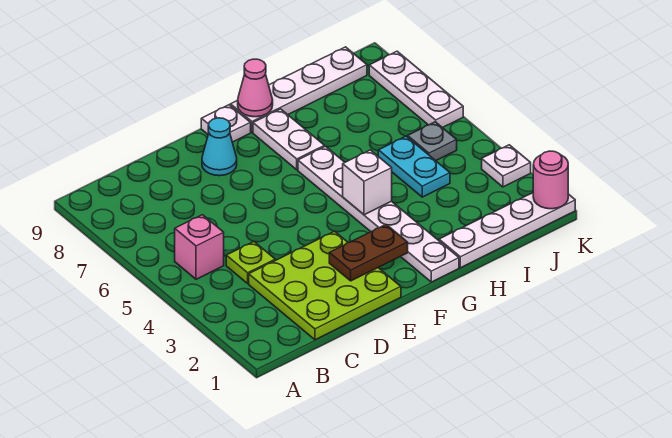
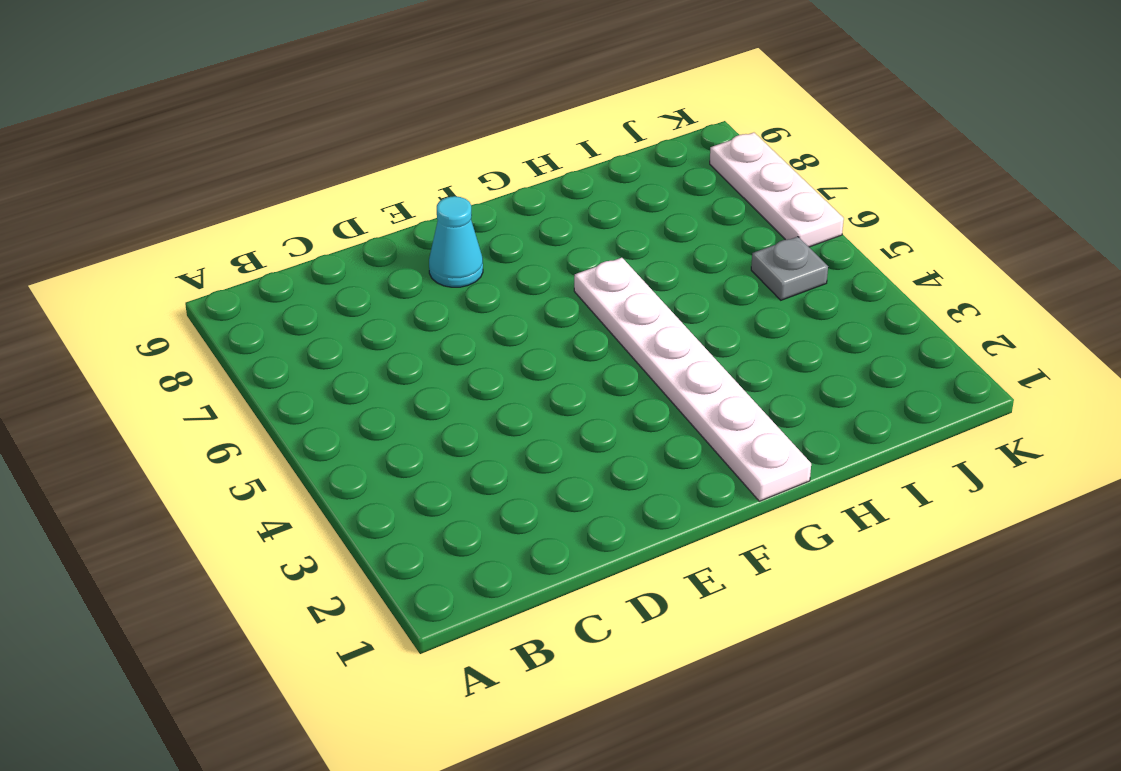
none -> pink brick B5 level 1
none -> lime plate C1:E3 level 1
none -> lime plate C4 level 1

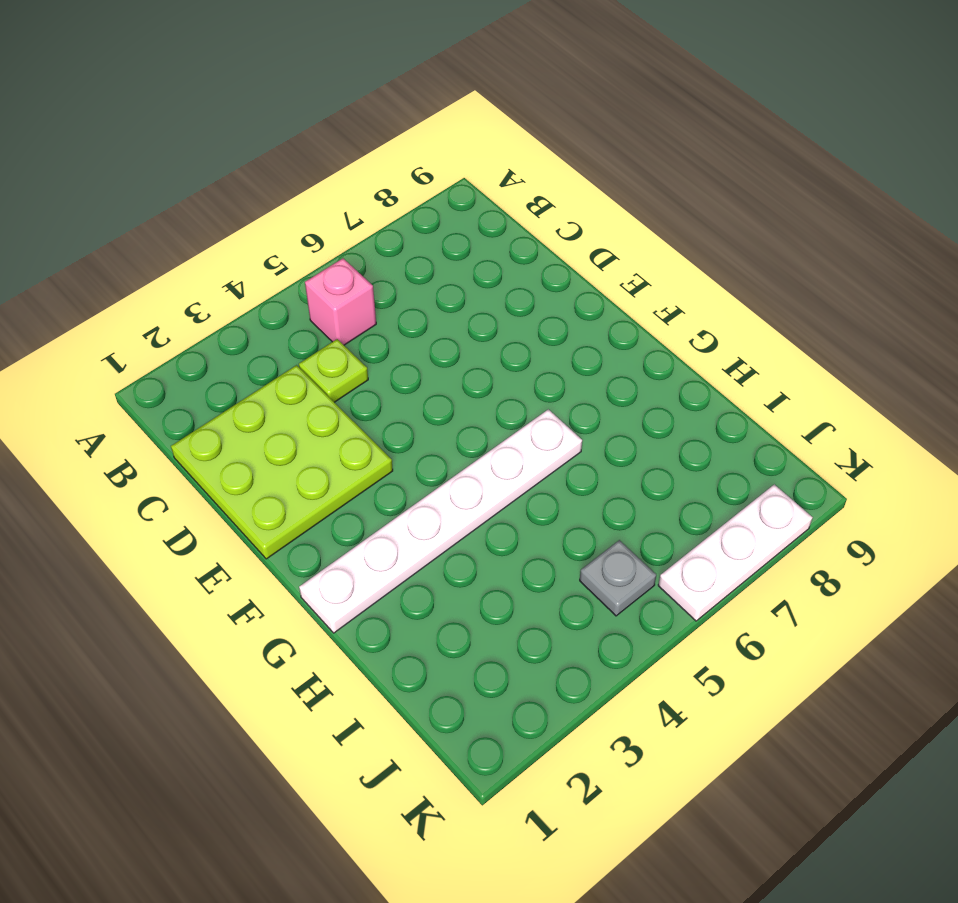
none -> cyan cone E8 level 1
none -> white plate F9 level 1
none -> white plate G7:G8 level 1

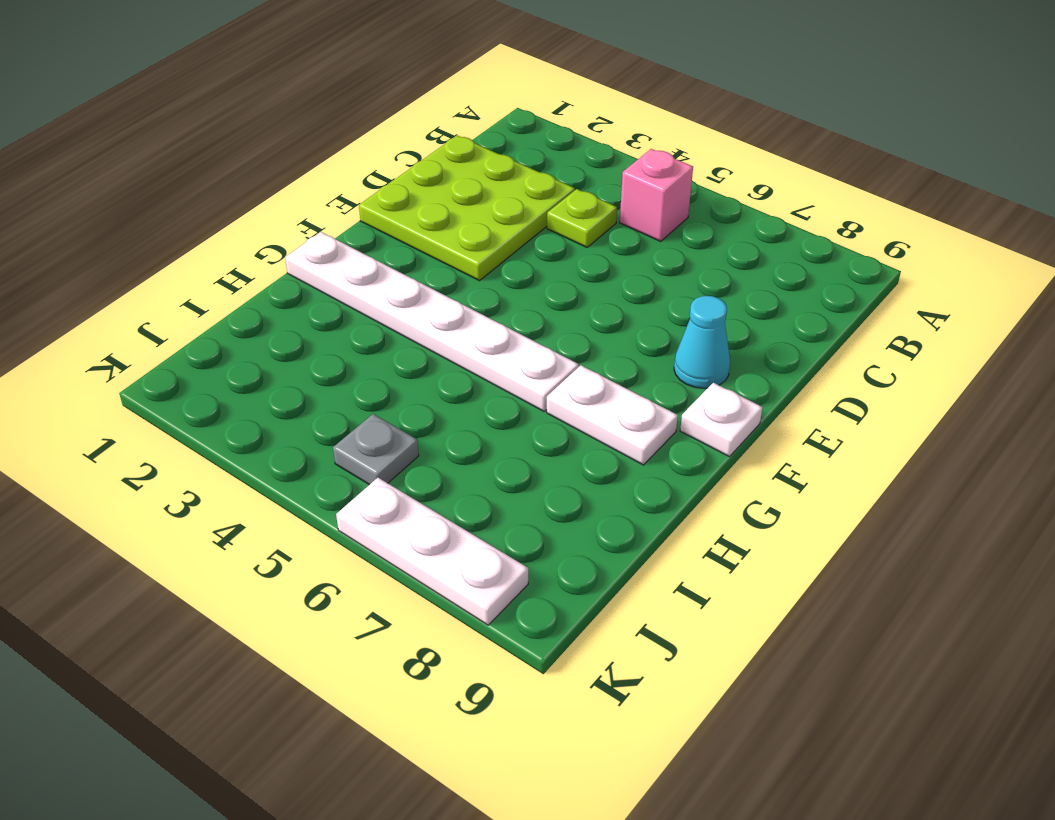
none -> white plate G9:J9 level 1
none -> white plate H1:K1 level 1
none -> cyan plate I4:I5 level 1

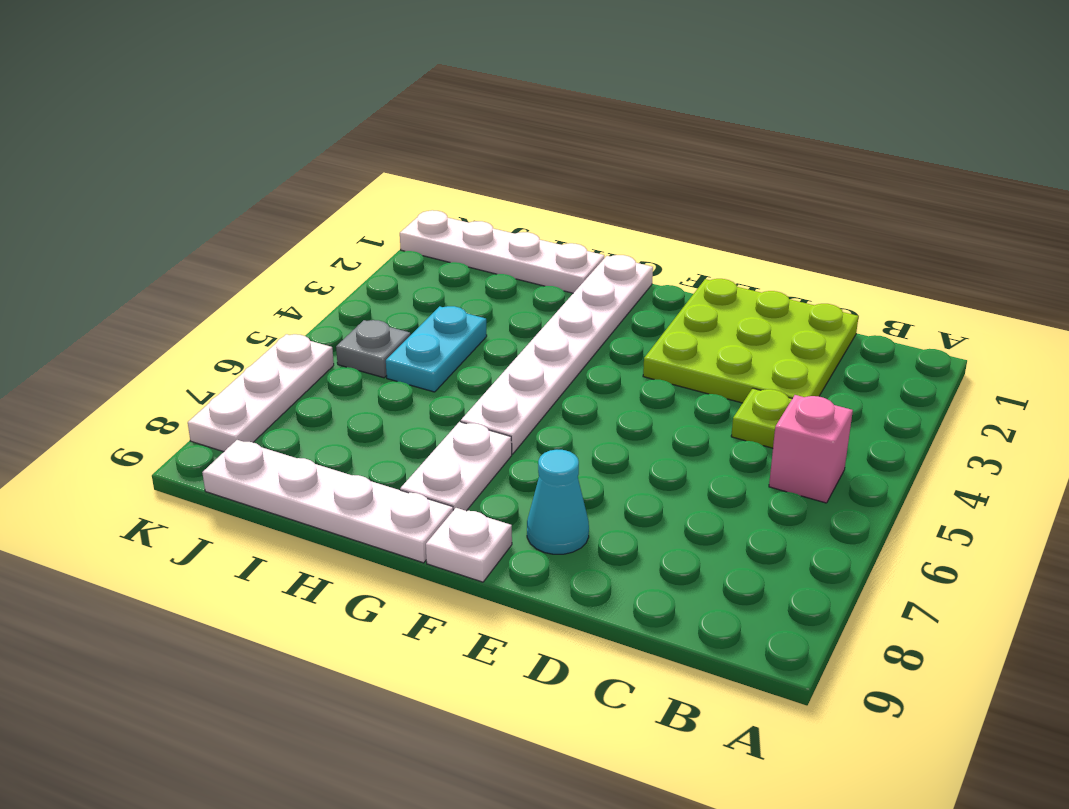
none -> white plate K3 level 1
none -> brown plate E2:F2 level 2
none -> white brick G4 level 2

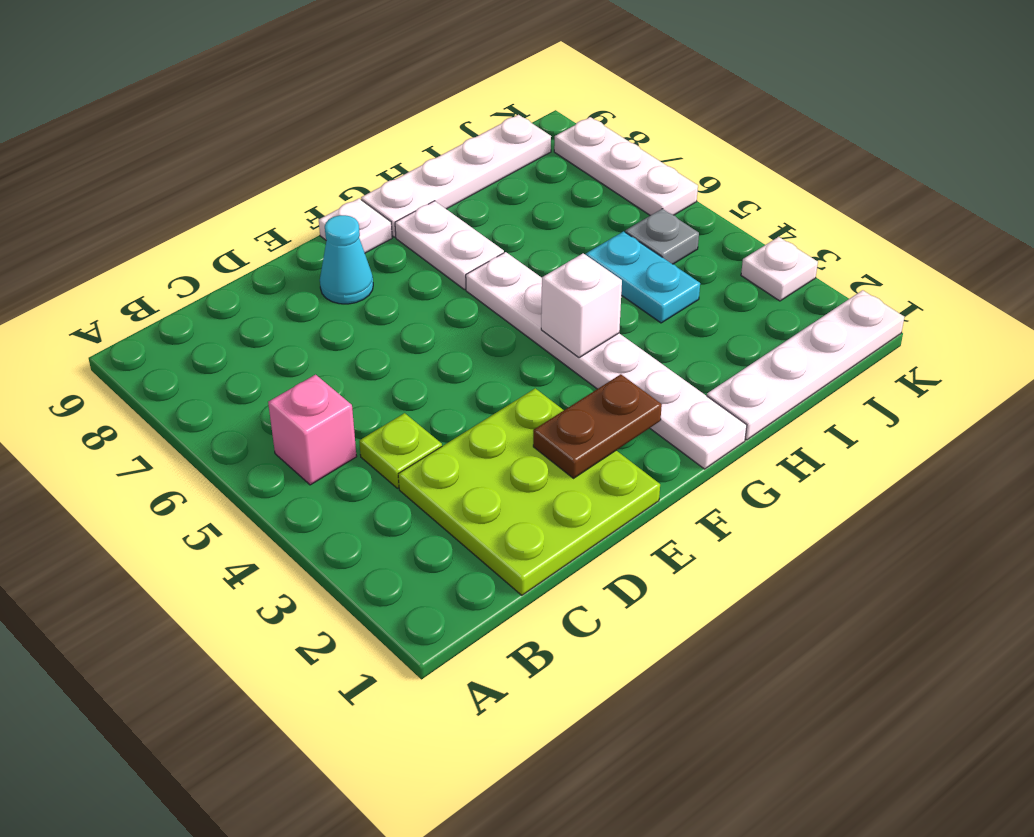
none -> pink cone G9 level 2
none -> pink round brick K1 level 2

